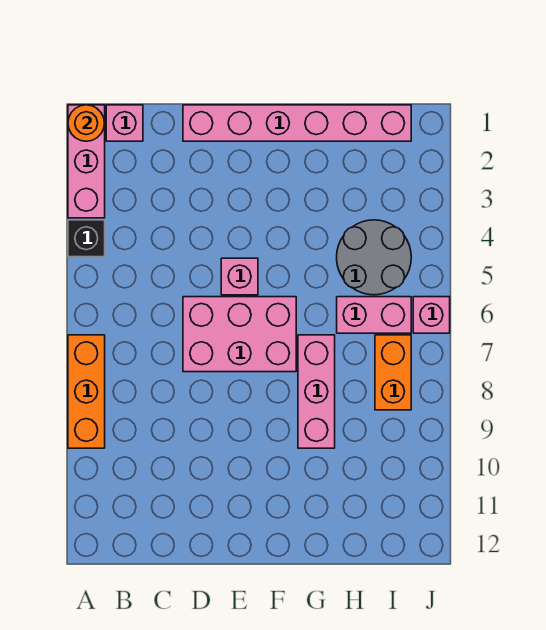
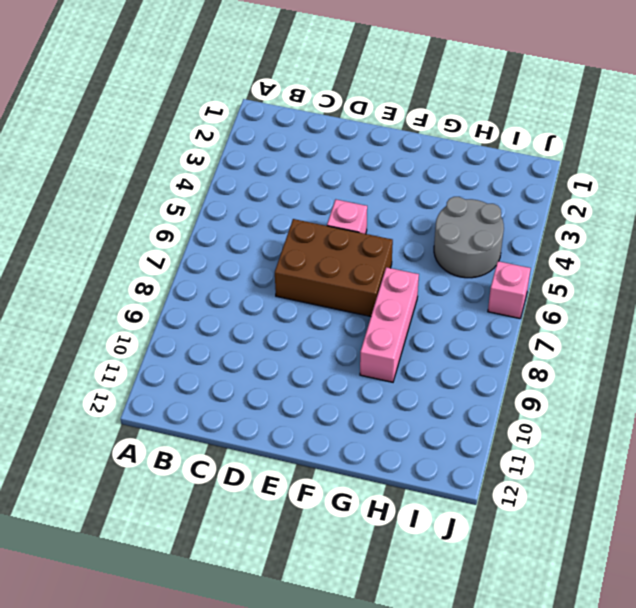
brown brick D6:F7 level 1 -> pink brick D6:F7 level 1
none -> pink brick A1:A3 level 1
none -> black brick A4 level 1
none -> orange brick A7:A9 level 1

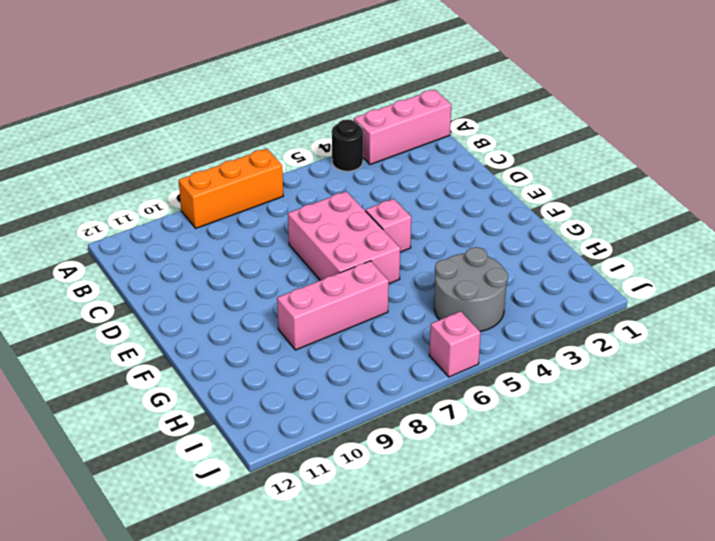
black round brick A4 level 1 -> black brick A4 level 1
none -> pink brick B1 level 1
none -> pink brick D1:I1 level 1
none -> pink brick H6:I6 level 1

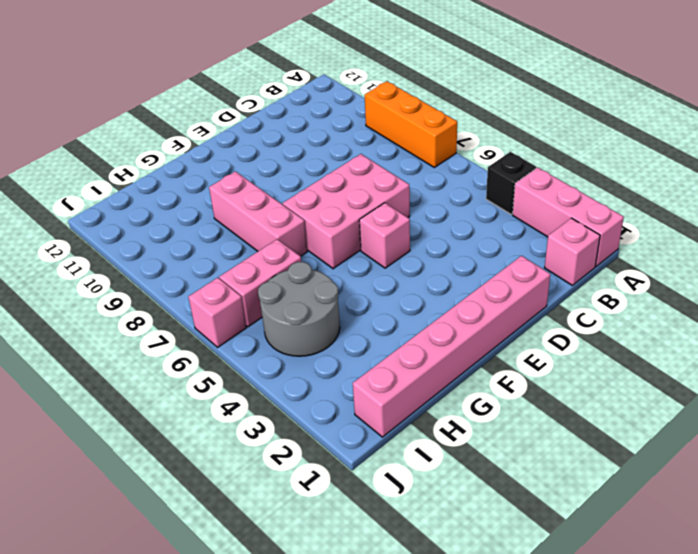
none -> orange brick I7:I8 level 1
none -> orange round brick A1 level 2

